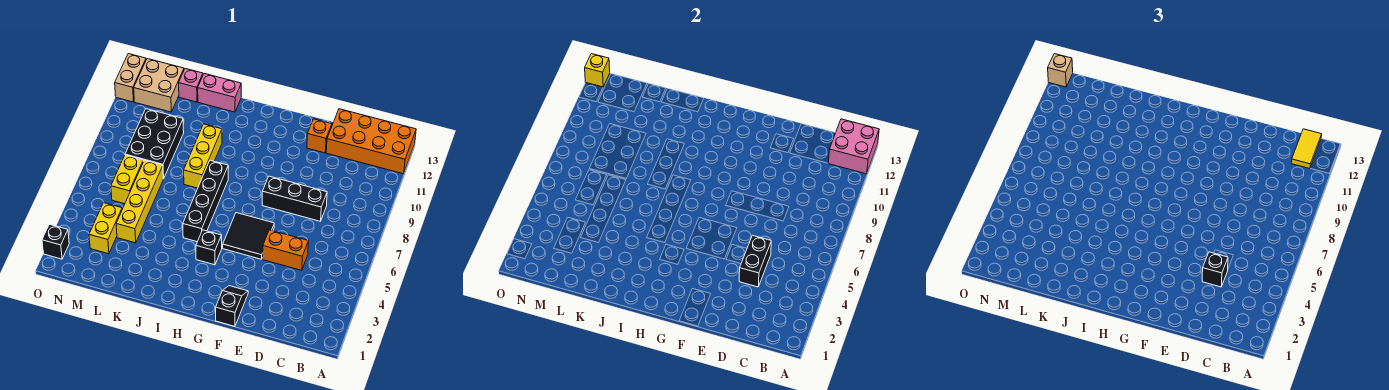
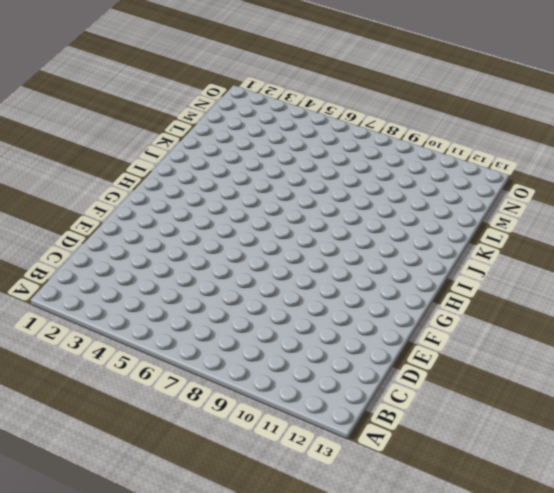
none -> orange brick A12:D13 level 1
none -> orange brick D5:E5 level 1
none -> black brick D8:F8 level 1

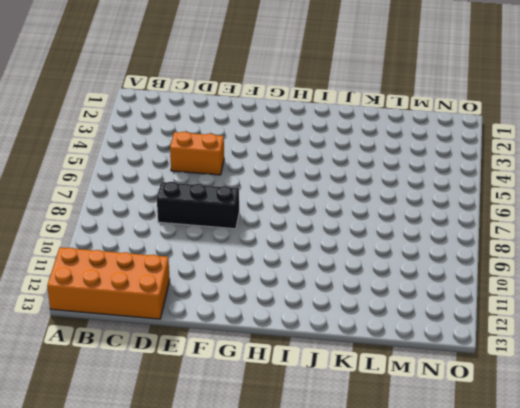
none -> orange brick E12 level 1
none -> black slope F1:F2 level 1 top 1
none -> black tile F5:G6 level 1

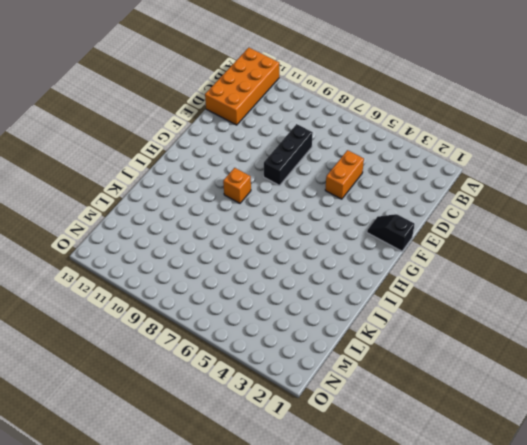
orange brick H9 level 1 -> orange brick E12 level 1
none -> black tile F5:G6 level 1
none -> black brick H4 level 1
none -> black brick I5:I8 level 1

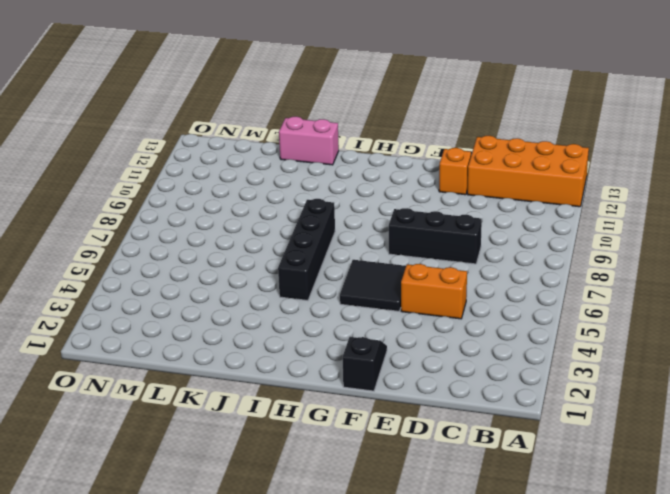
none -> black brick H4 level 1
none -> yellow brick J8:J10 level 1
none -> yellow brick L4:L7 level 1

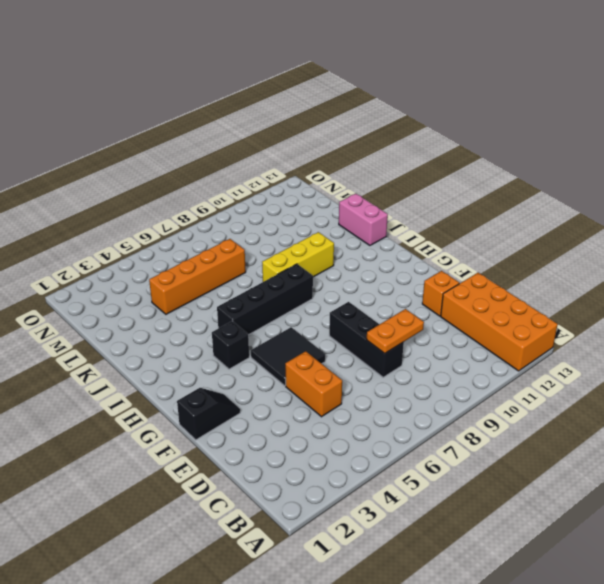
orange plate D8:D9 level 2 -> none
orange brick L4:L7 level 1 -> yellow brick L4:L7 level 1
none -> black brick L8:M10 level 1
none -> pink brick L13 level 1
none -> yellow brick M3:M4 level 1

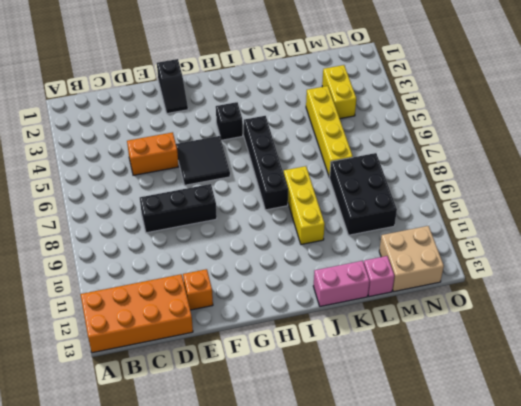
none -> yellow brick M6:M7 level 1
none -> black brick O2 level 1
none -> tan brick O12:O13 level 1

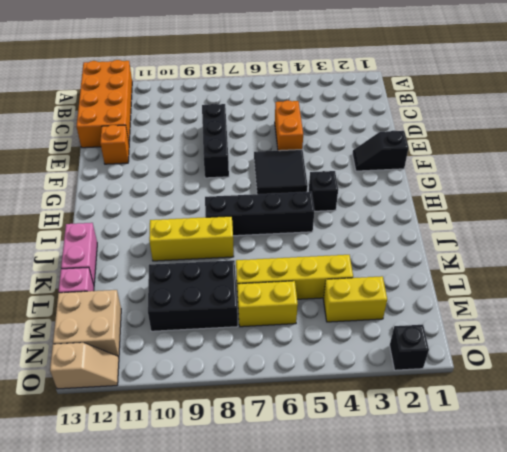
tan slope O12:O13 level 1 top 13 -> tan brick O12:O13 level 1
none -> pink brick A12:B13 level 2
none -> black brick D4:D5 level 2
none -> yellow brick O13 level 2

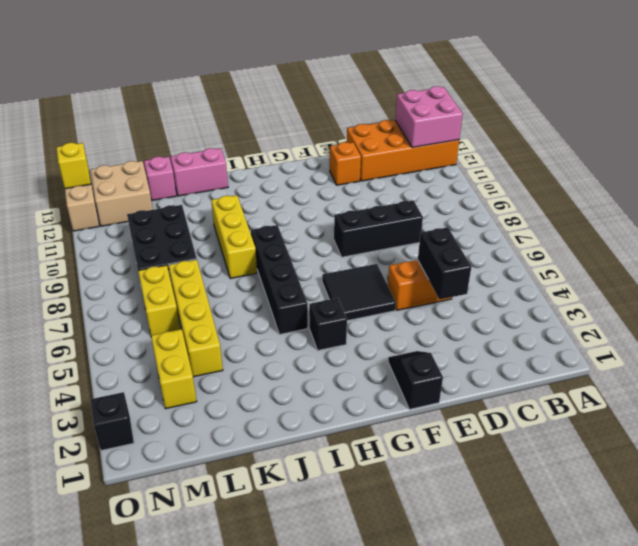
none -> yellow tile B12:B13 level 3
none -> black brick D4 level 3
none -> tan brick O13 level 3

